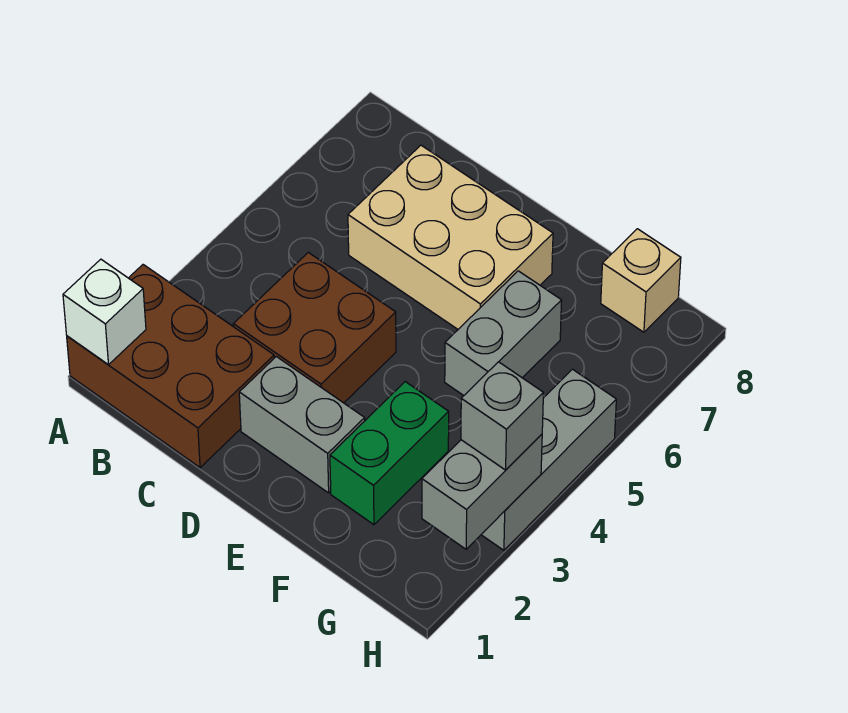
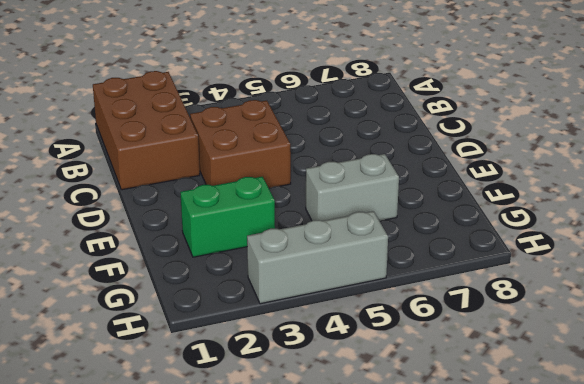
none -> tan brick C6:E7 level 1
none -> grey brick D2:E2 level 1

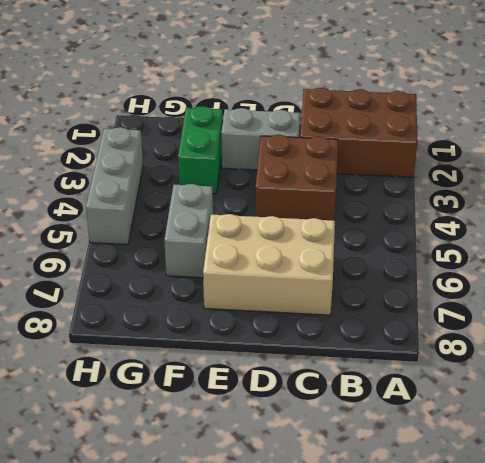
none -> tan brick G8 level 1
none -> white brick A1 level 2

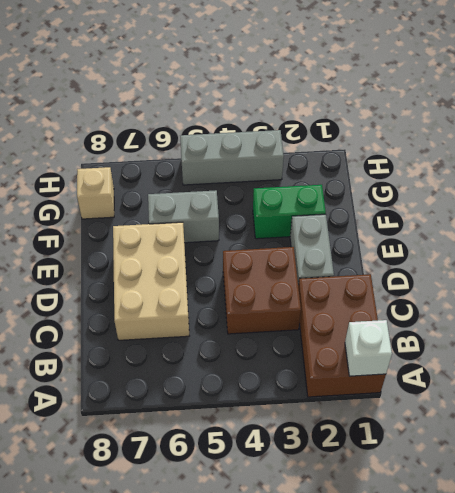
none -> grey brick H2:H3 level 2
none -> grey brick H3 level 3

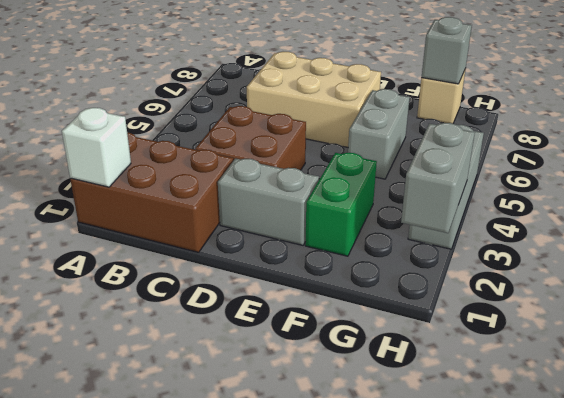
grey brick G8 level 2 -> grey brick H3 level 3

